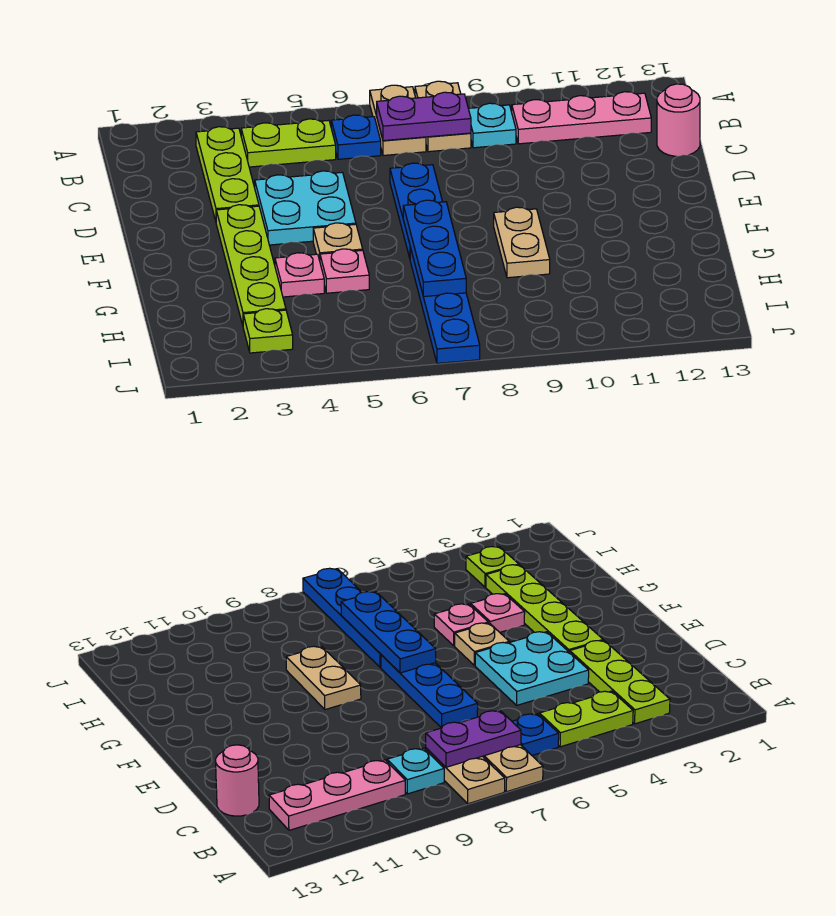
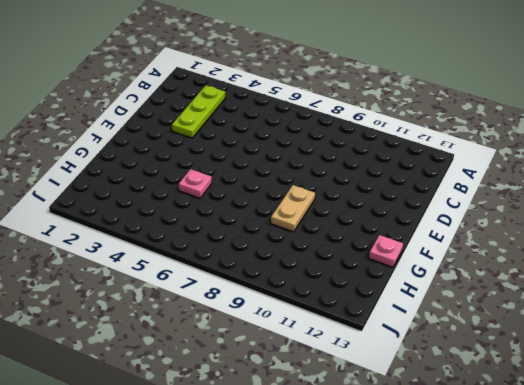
pink plate G13 level 1 -> pink plate G4 level 1
none -> tan plate A7:B7 level 1
none -> tan plate A8:B8 level 1
none -> lime plate B4:B5 level 1

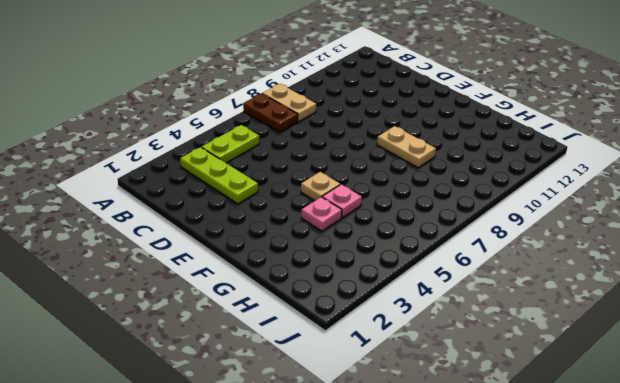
brown plate A7:B7 level 1 -> tan plate A7:B7 level 1
none -> blue plate B6 level 1
none -> cyan plate B9 level 1
none -> pink plate B10:B12 level 1

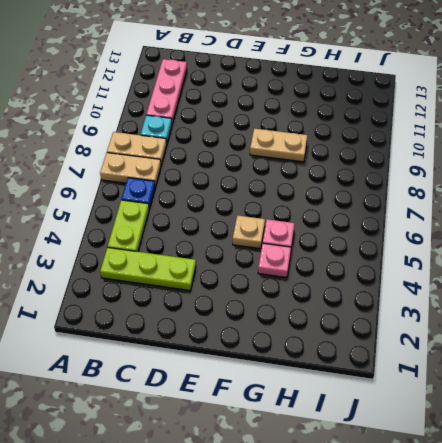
none -> pink round brick C13 level 1
none -> cyan plate D4:E5 level 1
none -> blue plate D7:F7 level 1

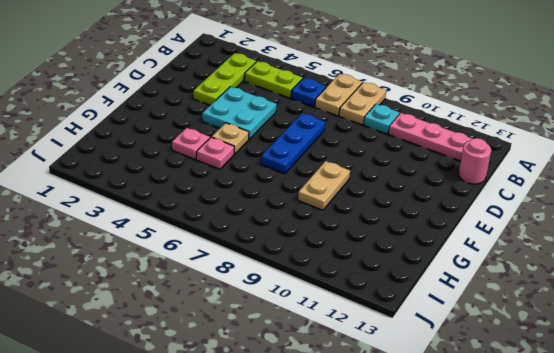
none -> lime plate E3:H3 level 1
none -> blue plate G7:J7 level 1
none -> lime plate I3 level 1

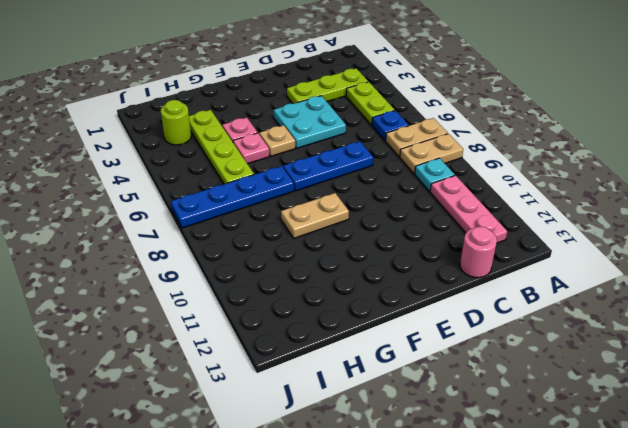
lime plate H3:H6 level 1 -> lime plate E3:H3 level 1
lime round brick I3 level 1 -> lime plate I3 level 1
none -> purple plate B7:B8 level 2
none -> blue plate F7:H7 level 2

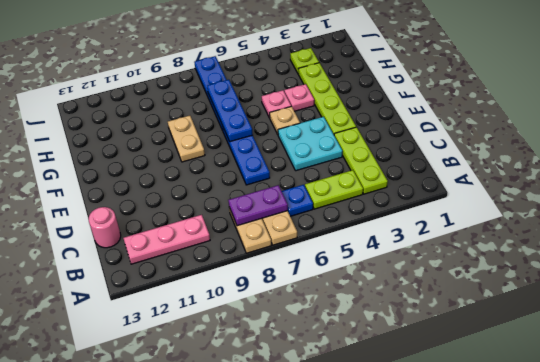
none -> cyan plate B9 level 1

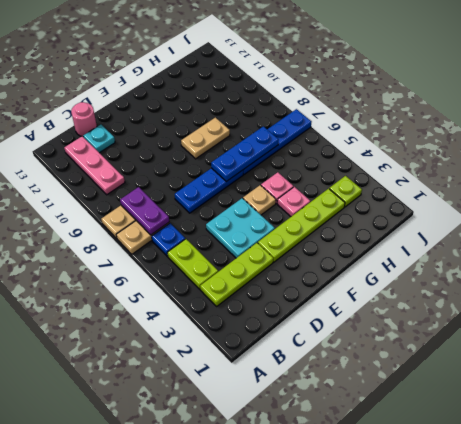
cyan plate C12 level 1 -> cyan plate B9 level 1

